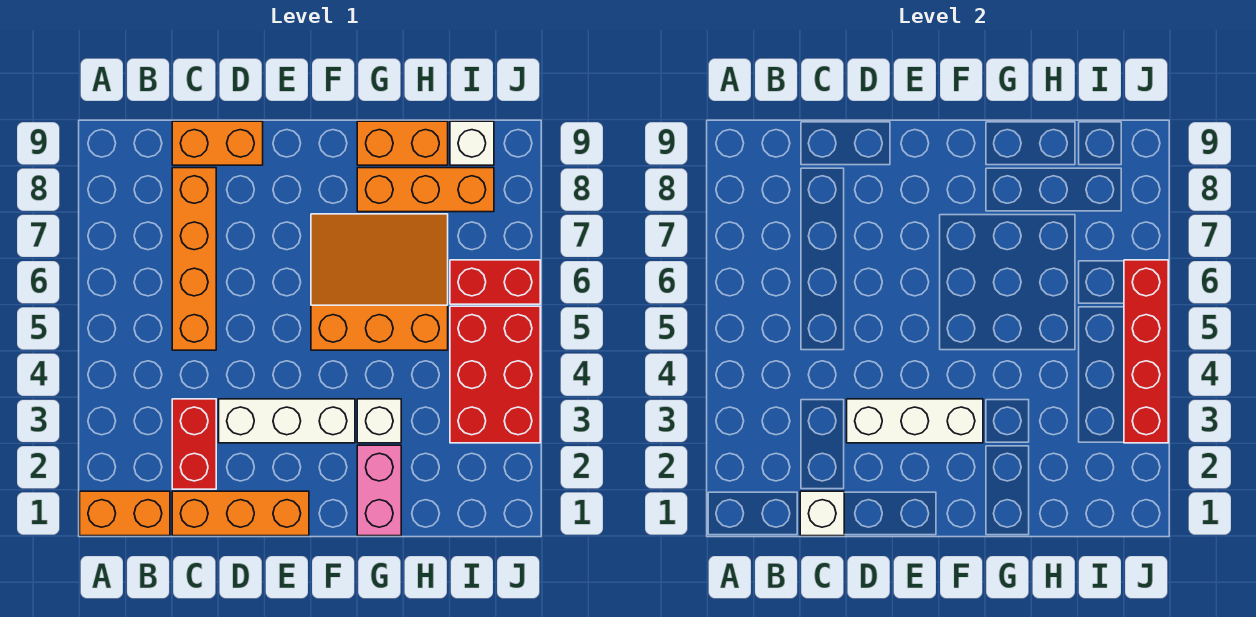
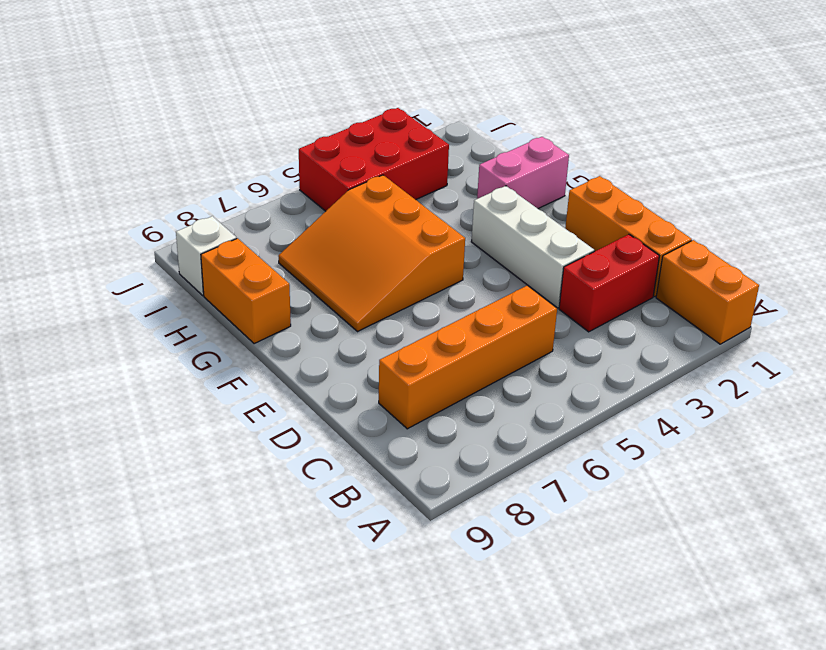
none -> orange brick C9:D9 level 1
none -> white brick G3 level 1
none -> orange brick G8:I8 level 1

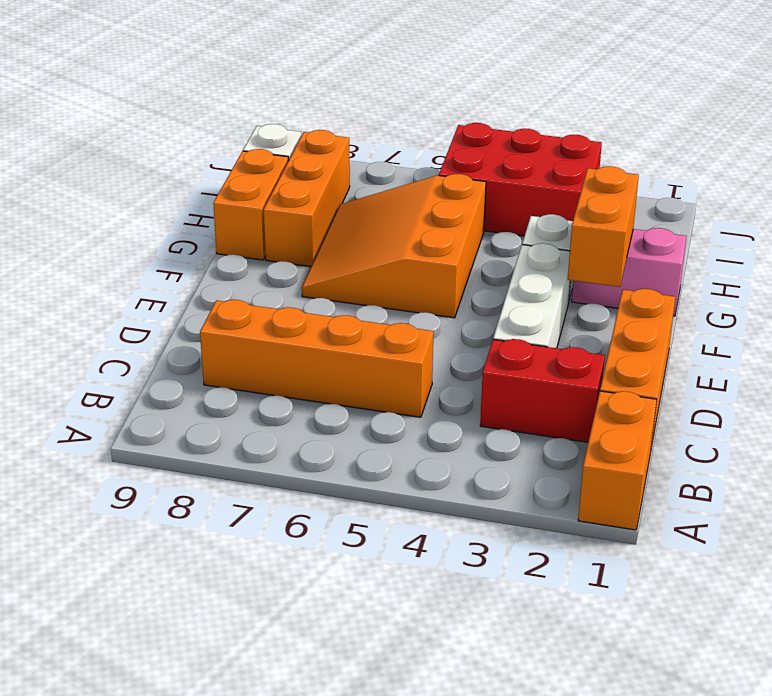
orange brick F2:G2 level 2 -> orange brick C9:D9 level 1
none -> red brick I6:J6 level 1
none -> white brick C1 level 2
none -> white brick D3:F3 level 2

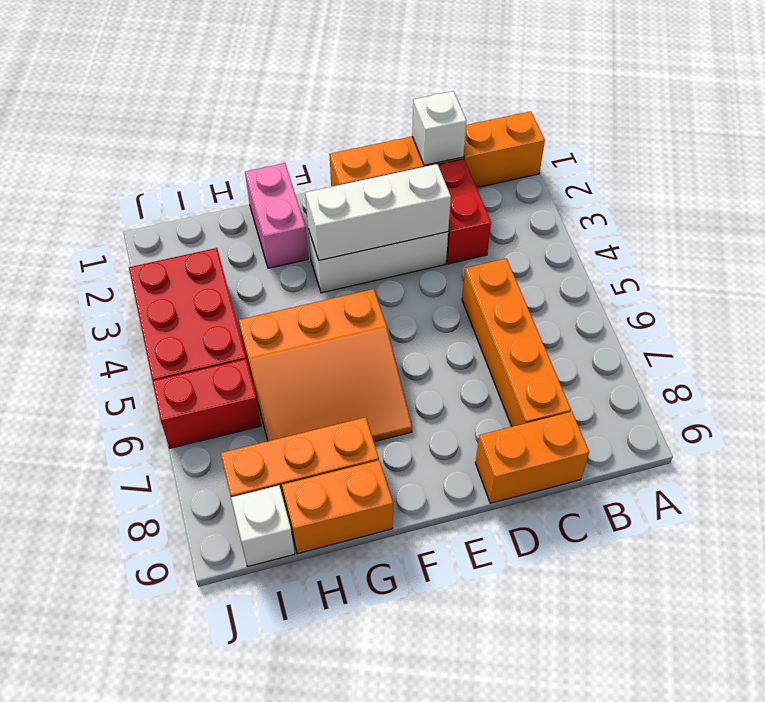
none -> white brick G3 level 1
none -> red brick J3:J6 level 2

